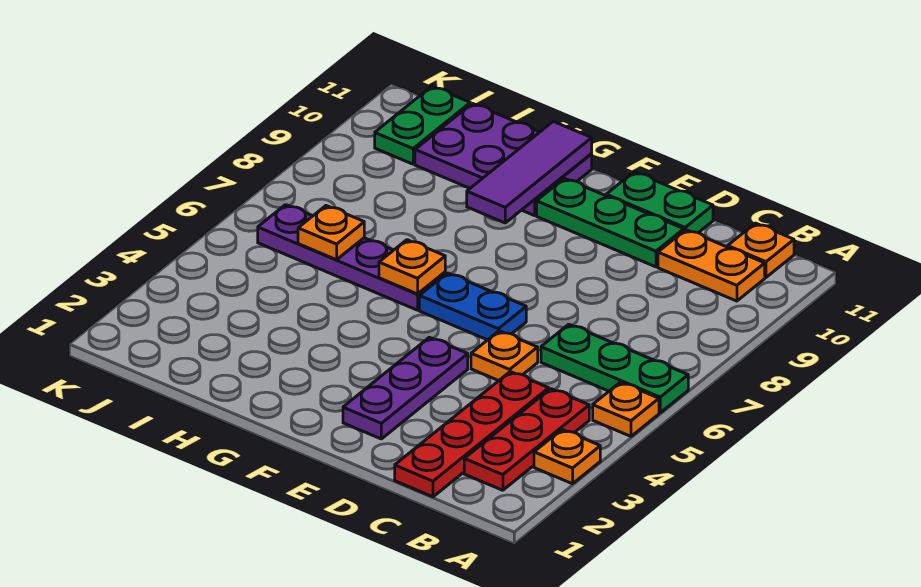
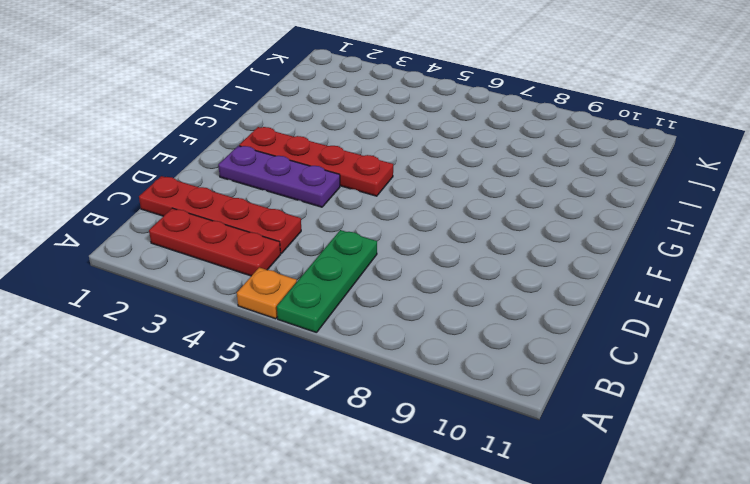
red plate F2:F5 level 1 -> none
none -> orange plate A3 level 1
none -> orange plate B10:C10 level 1
none -> orange plate B11 level 1

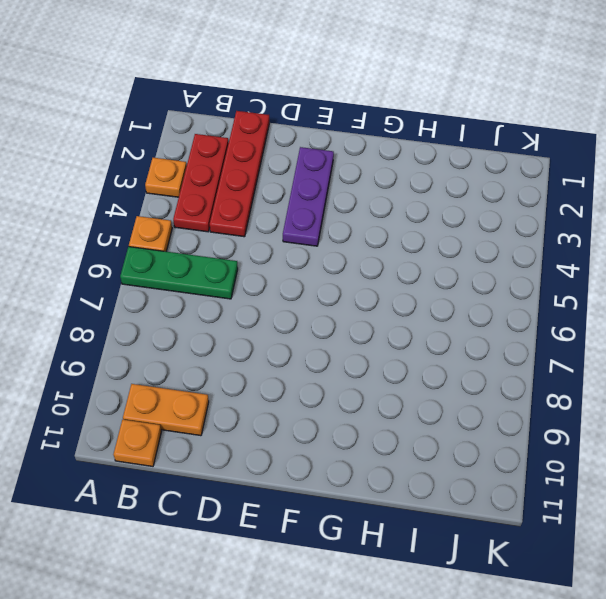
none -> orange plate D5 level 1
none -> green plate D10:F10 level 1
none -> green plate D11:E11 level 1

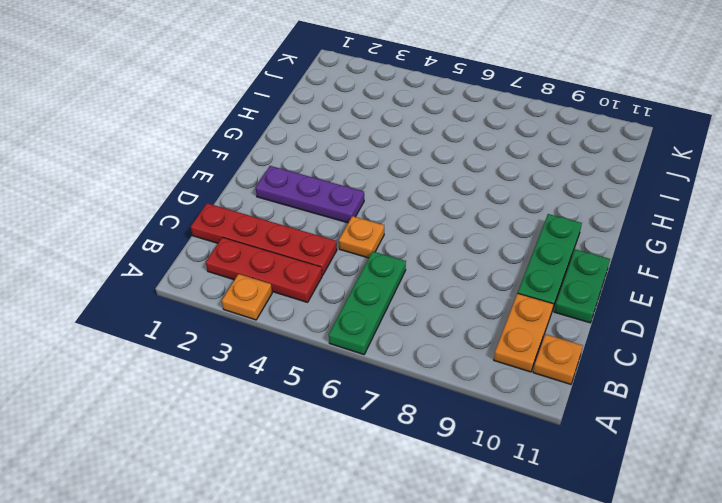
none -> orange plate A5 level 1
none -> blue plate E6:F6 level 1
none -> purple plate G6:J6 level 1

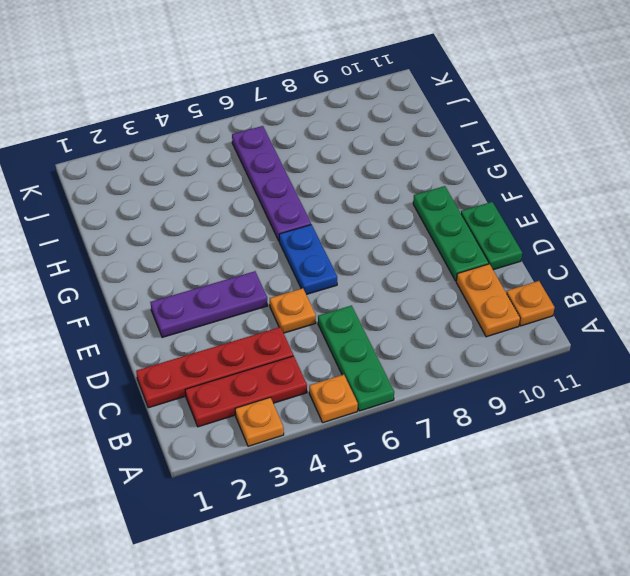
none -> purple plate G10:I11 level 1
none -> green plate J10:J11 level 1
none -> orange plate G6 level 2

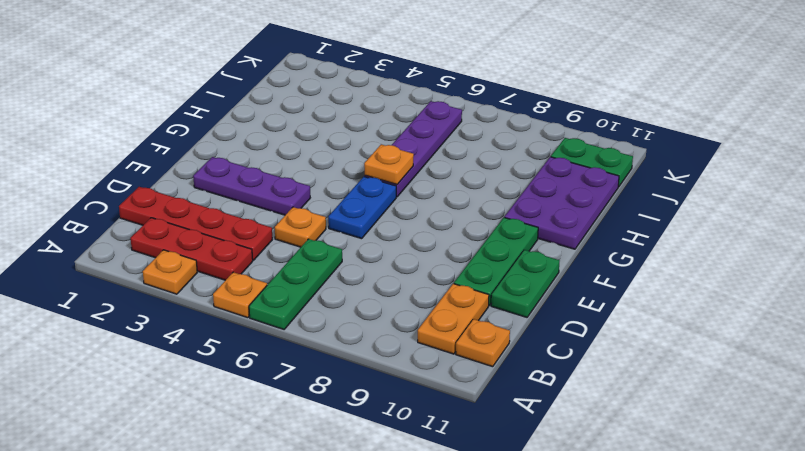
none -> purple tile G9:G11 level 2
none -> orange plate I6 level 2

